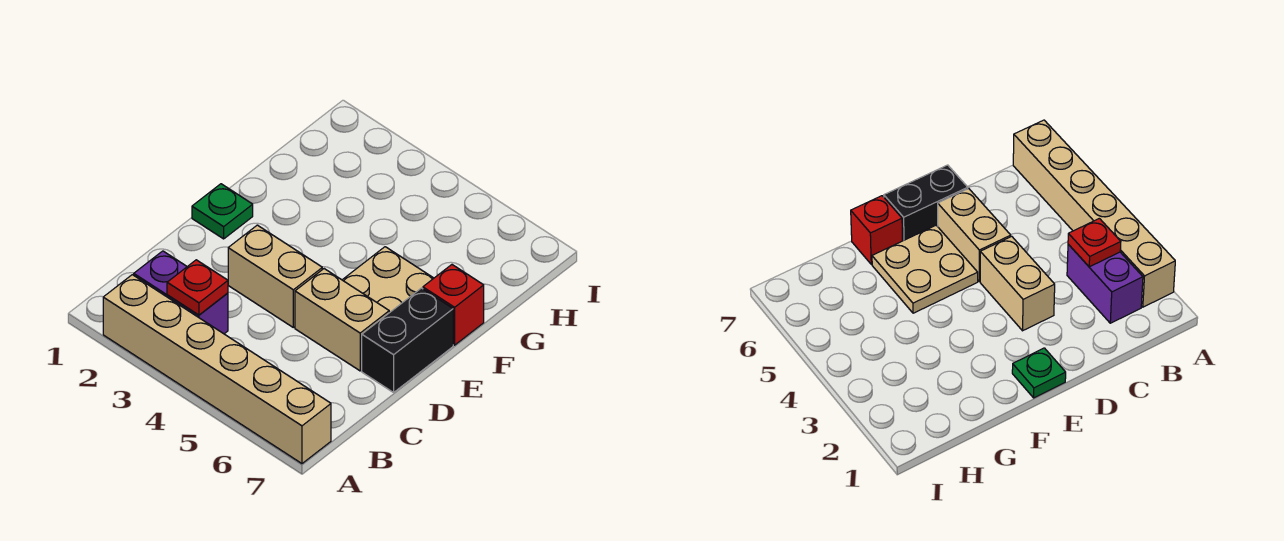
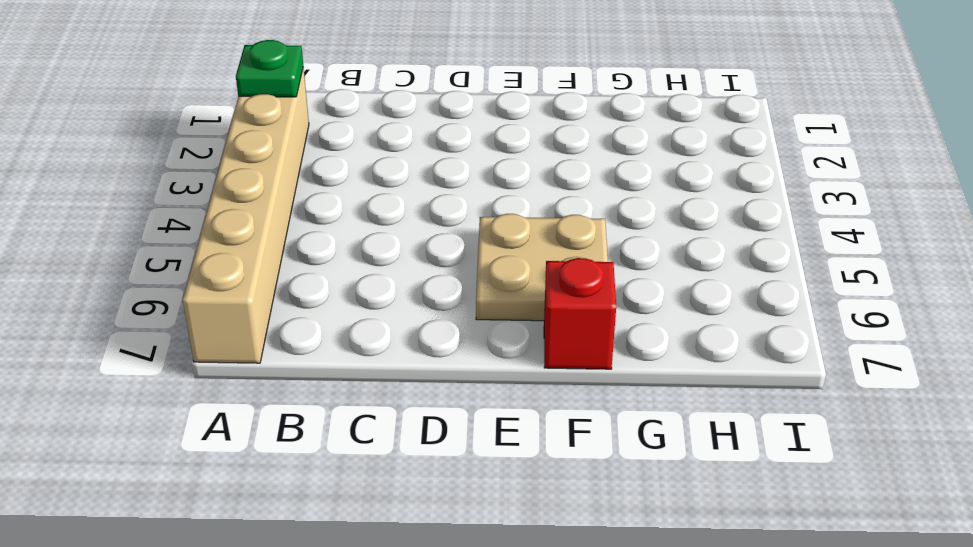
green plate A2 level 2 -> green plate E1 level 1
none -> purple brick B2:B3 level 1
none -> tan brick D3:D4 level 1

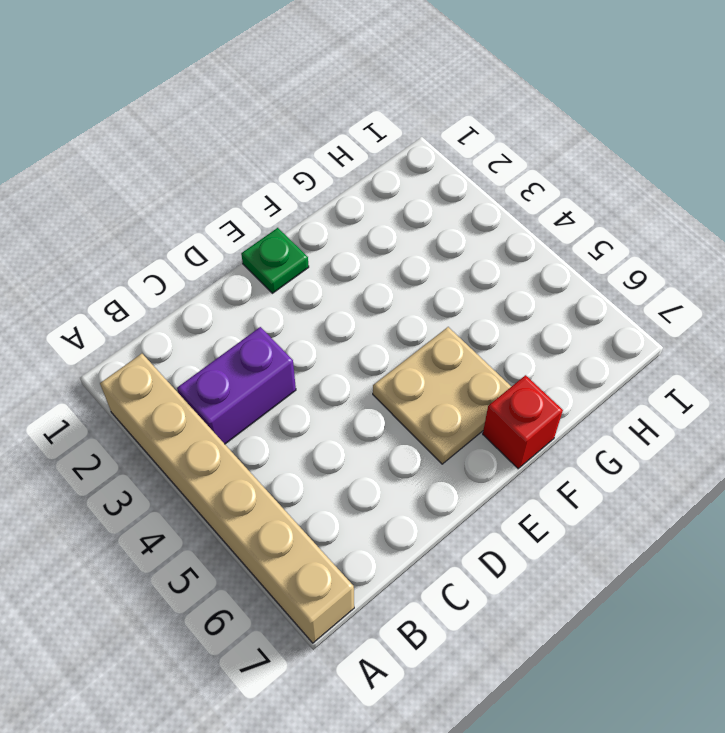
purple brick B3:C3 level 1 -> purple brick B2:B3 level 1
none -> tan brick D3:D4 level 1
none -> tan brick D5:D6 level 1

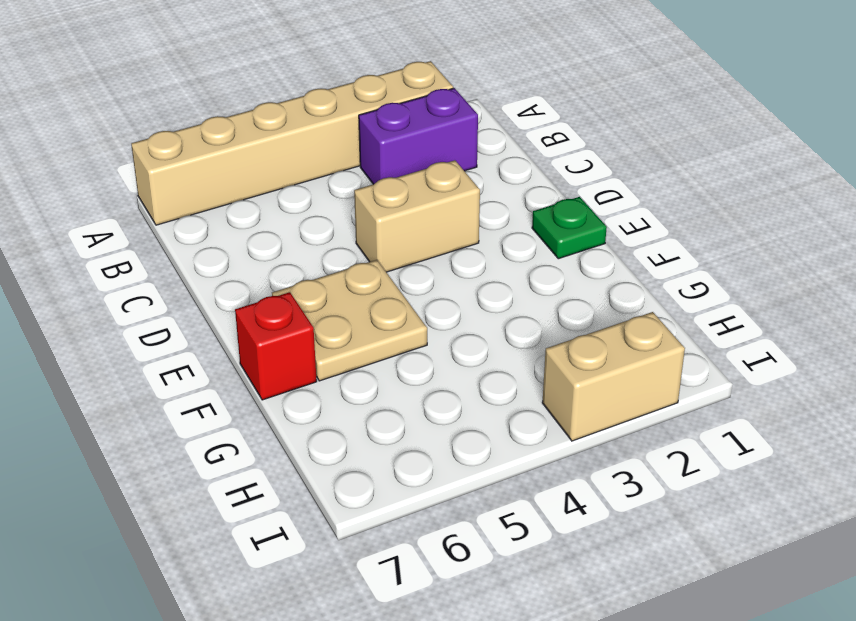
tan brick I2:I3 level 1 -> tan brick D5:D6 level 1
none -> black brick D7:E7 level 1
none -> red plate B3 level 2

